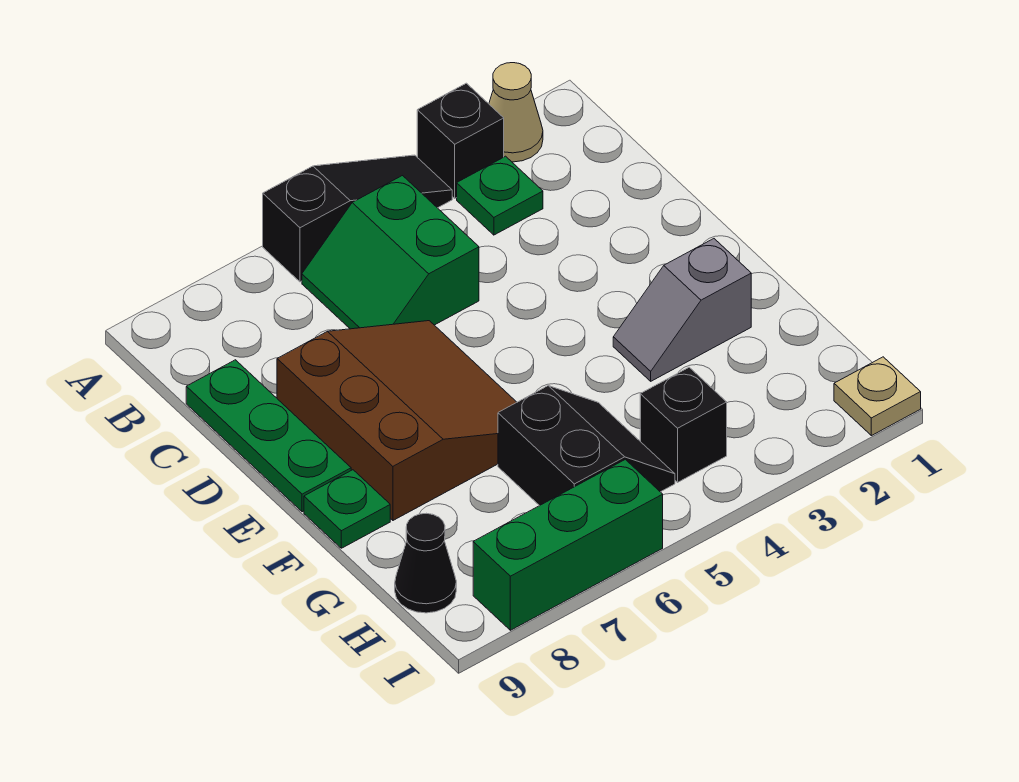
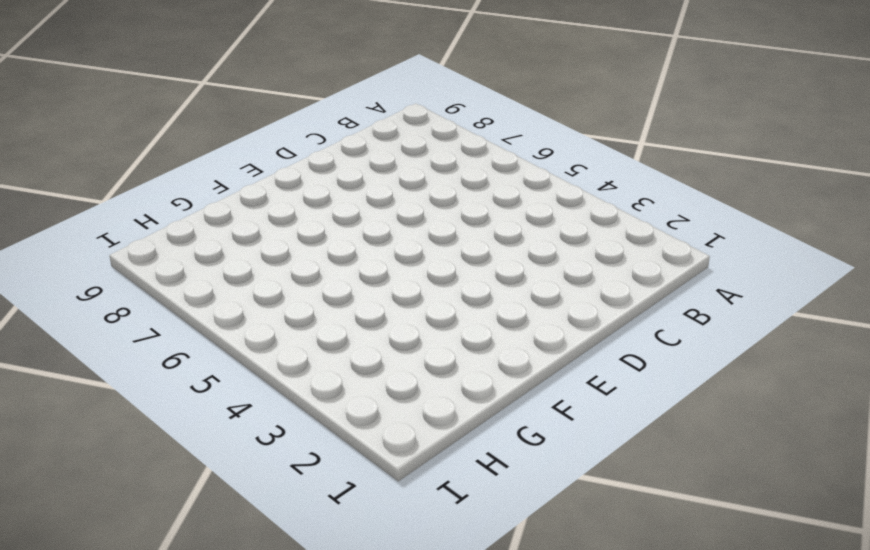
none -> tan cone A2 level 1
none -> black brick A3 level 1
none -> black slope A4:A6 level 1 top 6

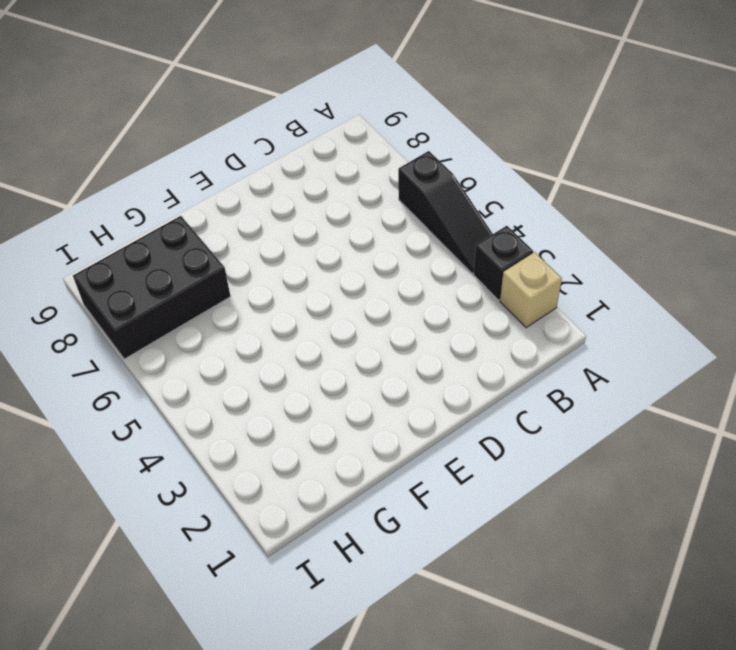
tan brick A2 level 1 -> tan cone A2 level 1
black brick G7:I8 level 1 -> green brick I6:I8 level 1
none -> green plate B3 level 1
none -> green slope B5:C6 level 1 top 5
none -> green plate C9:E9 level 1

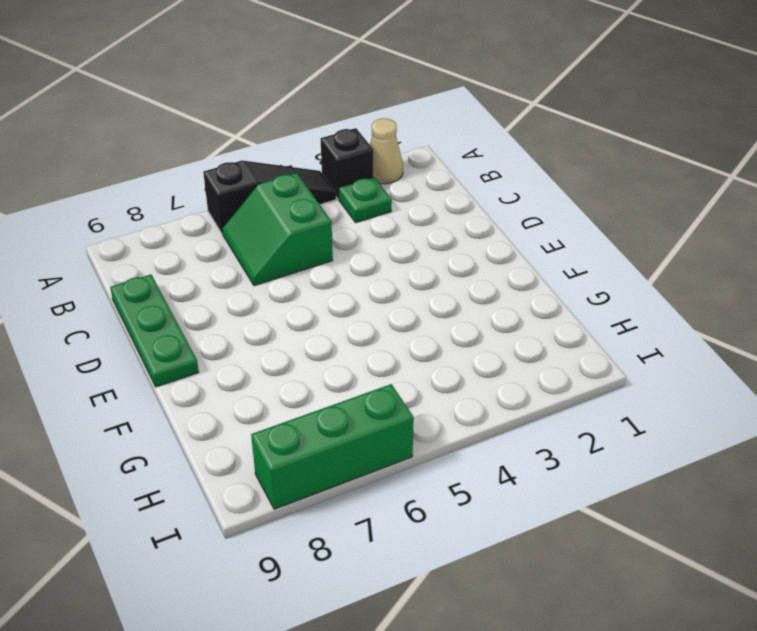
none -> brown slope D6:F8 level 1 top 8
none -> grey slope F2:F3 level 1 top 2
none -> green plate F9 level 1

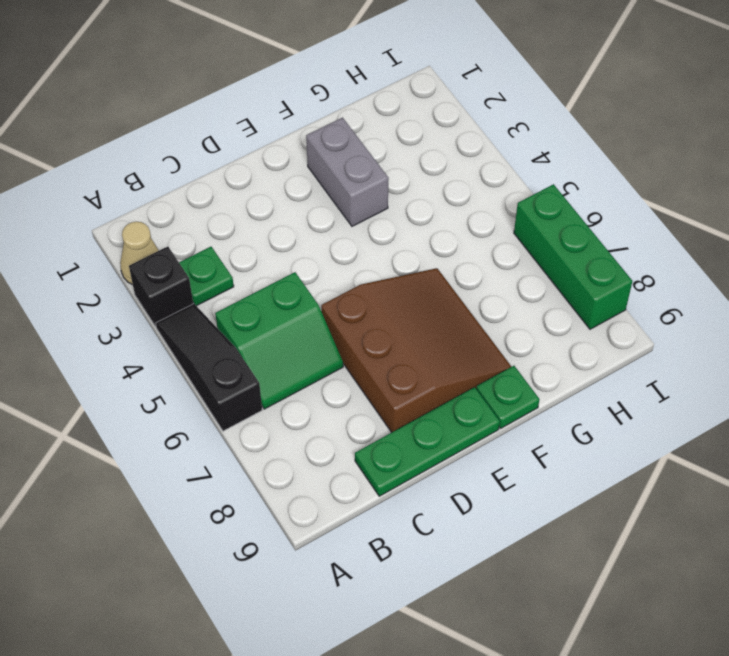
brown slope D6:F8 level 1 top D -> brown slope D6:F8 level 1 top 8
grey brick F2:F3 level 1 -> grey slope F2:F3 level 1 top 2
none -> black slope G5:H6 level 1 top 6
none -> black brick H4 level 1
none -> black cone H9 level 1

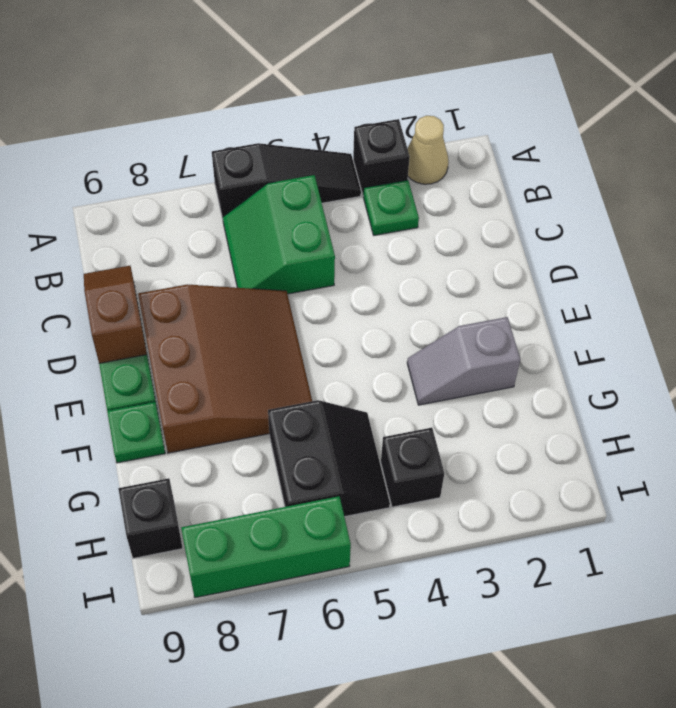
brown slope C9:D9 level 2 top D -> none
black brick H9 level 1 -> black cone H9 level 1
none -> tan plate I1 level 1

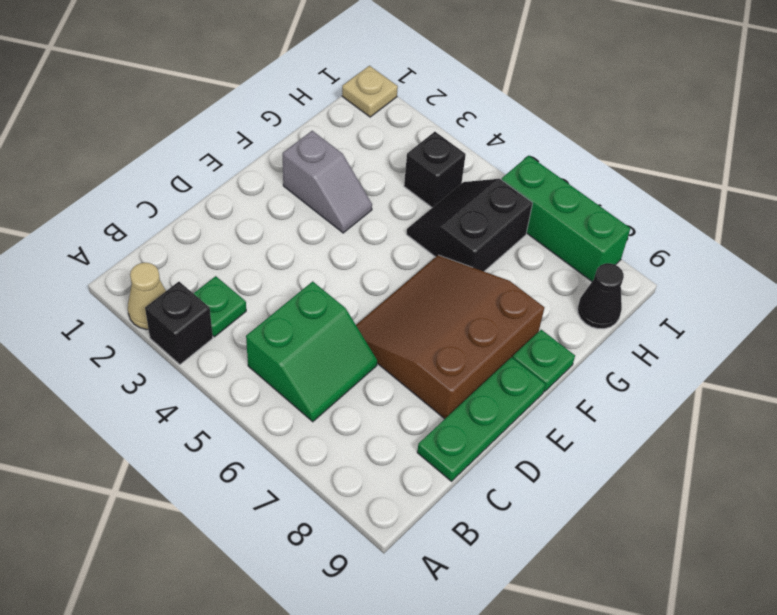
none -> black slope A4:A6 level 1 top 6

